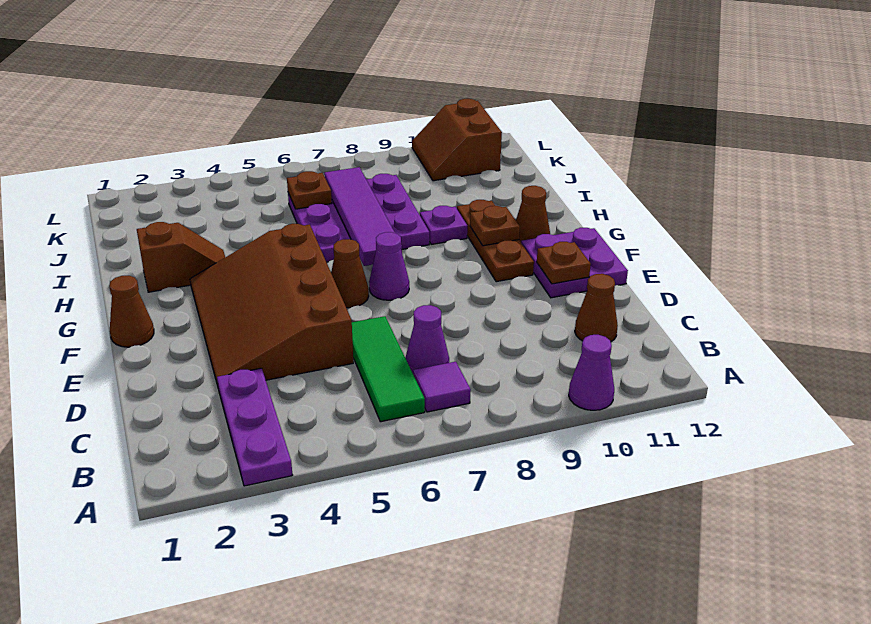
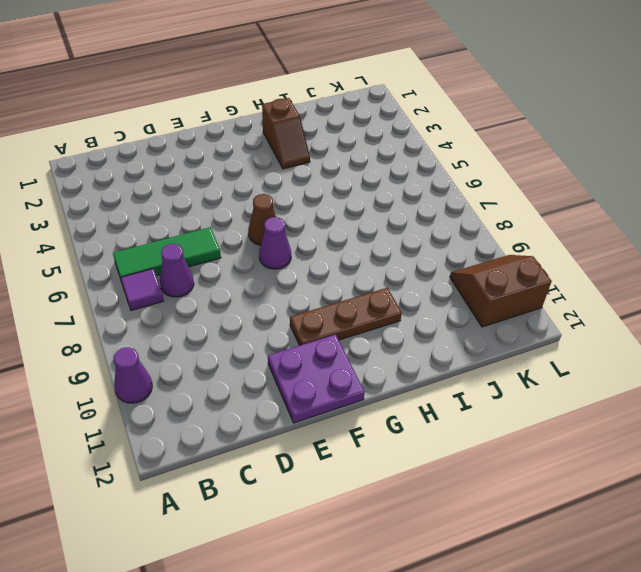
none -> purple plate A3:C3 level 1
none -> brown cone C11 level 1
none -> brown slope D3:G5 level 1 top 5

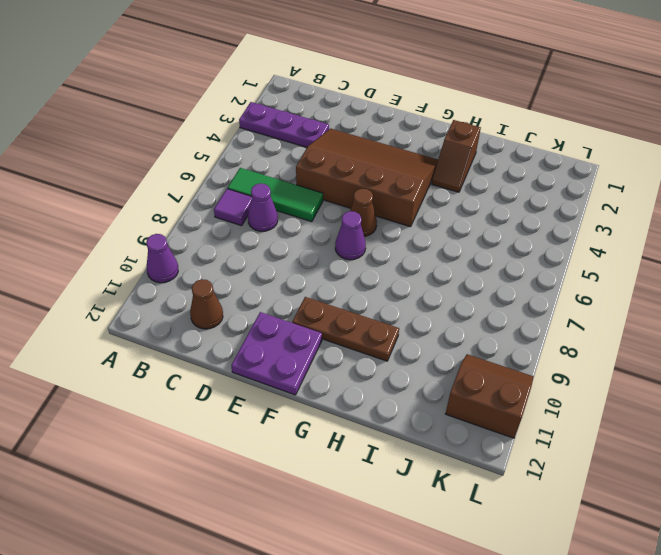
none -> brown cone F1 level 1
none -> brown cone G11 level 1
none -> purple plate H6:J8 level 1

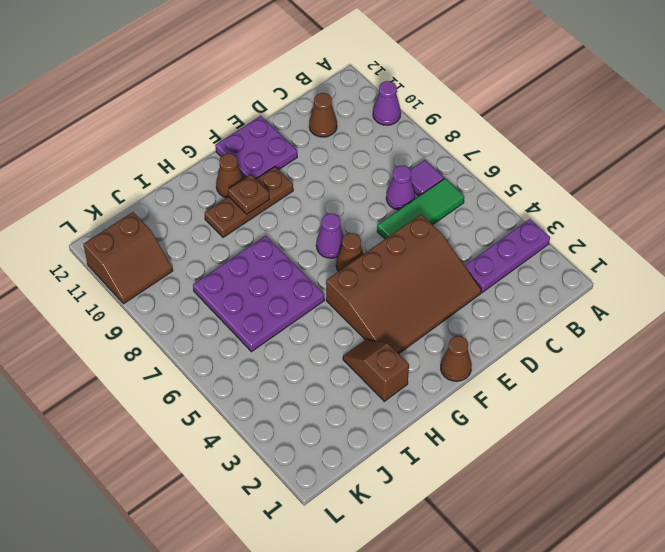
none -> purple plate H9 level 1
none -> brown plate E11 level 2
none -> purple tile G7:J7 level 2

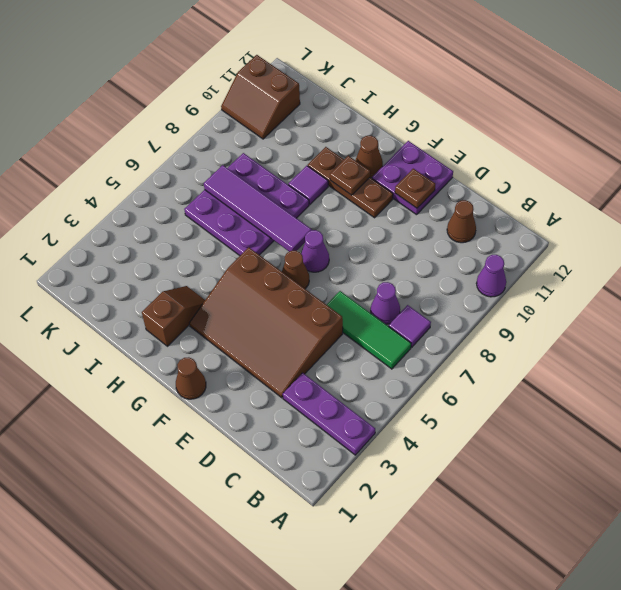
purple tile H9 level 1 -> purple plate H9 level 1
none -> brown plate J6 level 2

